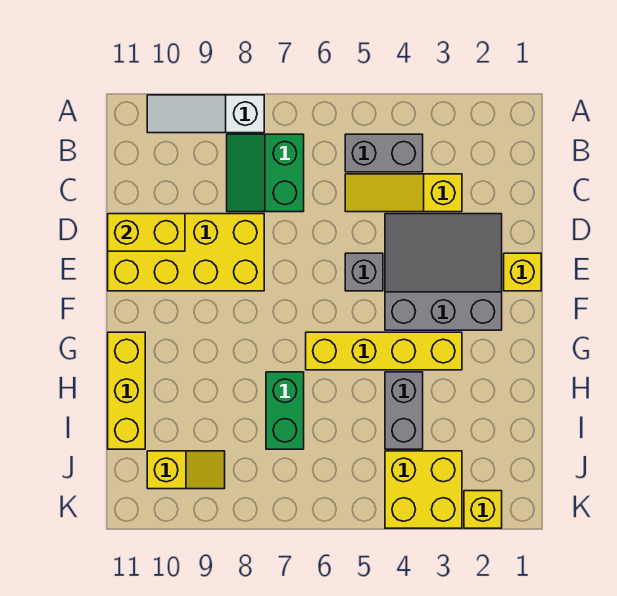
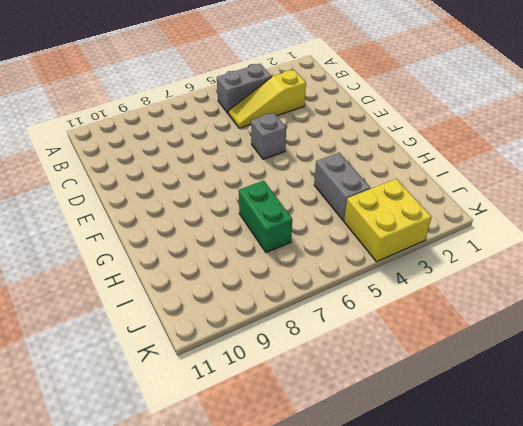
none -> white slope A8:A10 level 1 top 8
none -> green slope B7:C8 level 1 top 7
none -> grey slope D2:F4 level 1 top F

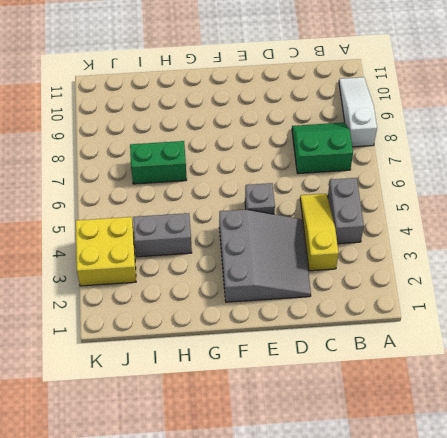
none -> yellow brick D8:E11 level 1
none -> yellow brick E1 level 1
none -> yellow brick G3:G6 level 1

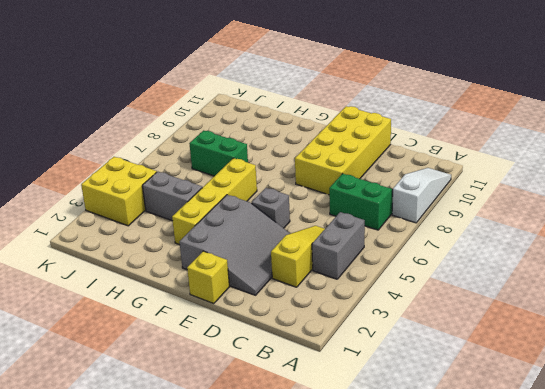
none -> yellow brick G11:I11 level 1
none -> yellow slope J9:J10 level 1 top 10
none -> yellow brick K2 level 1

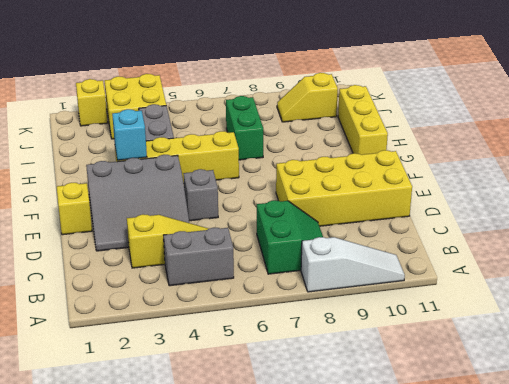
cyan brick G3 level 2 -> none
none -> yellow brick D10:D11 level 2

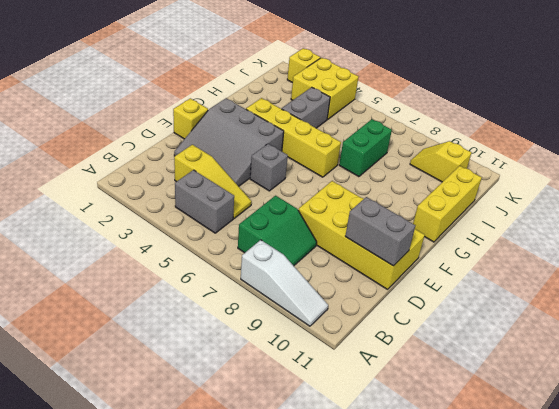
grey brick D10:D11 level 2 -> yellow brick D10:D11 level 2

